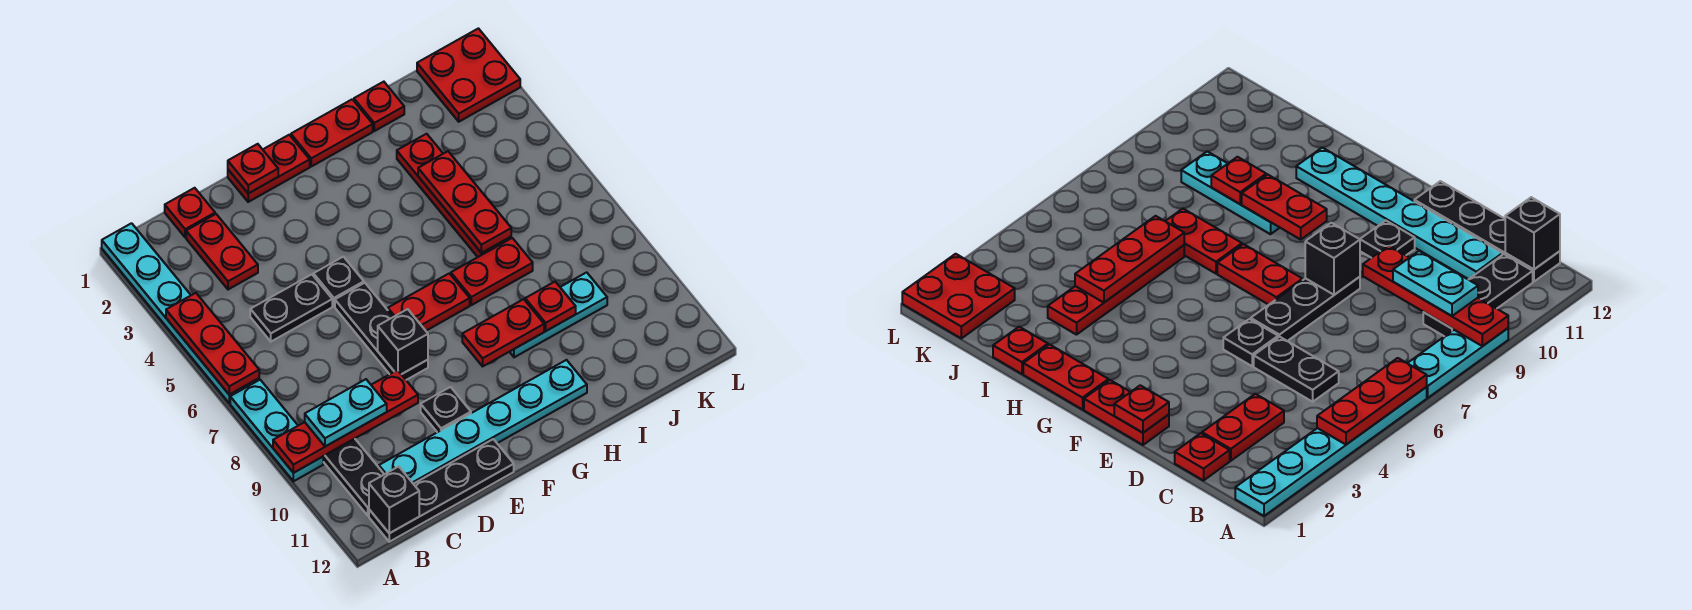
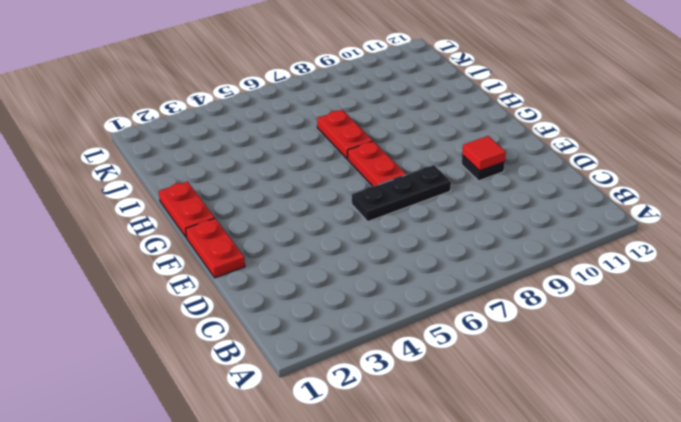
red tile E10 level 2 -> none
none -> cyan plate A1:A6 level 1
none -> cyan plate A7:A9 level 1
none -> black plate B9:B11 level 1

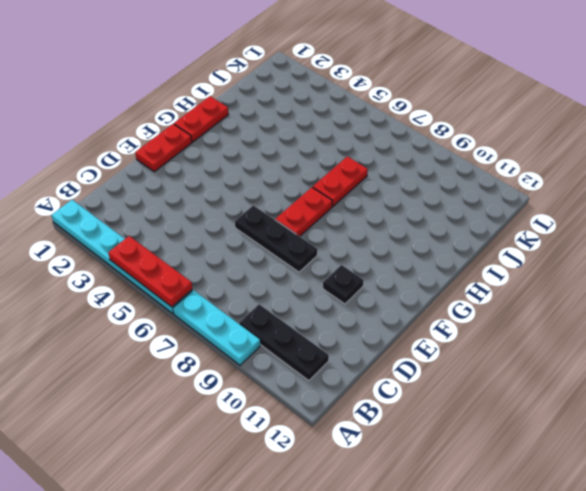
none -> black plate B12:E12 level 1
none -> red plate C1 level 1
none -> red plate C2:C3 level 1

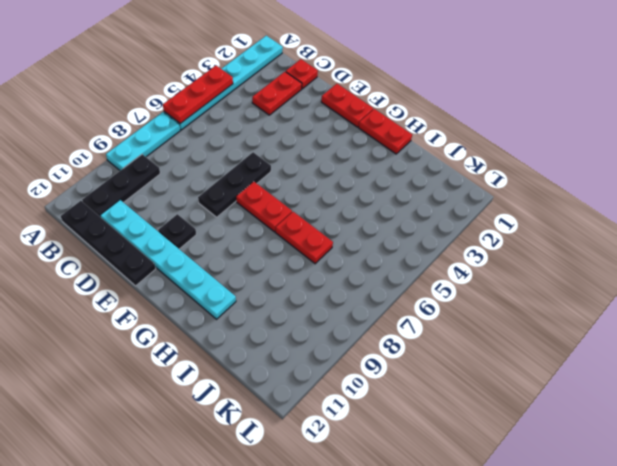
none -> black plate C5:D5 level 1
none -> black plate E5 level 1
none -> cyan plate H9:J9 level 1

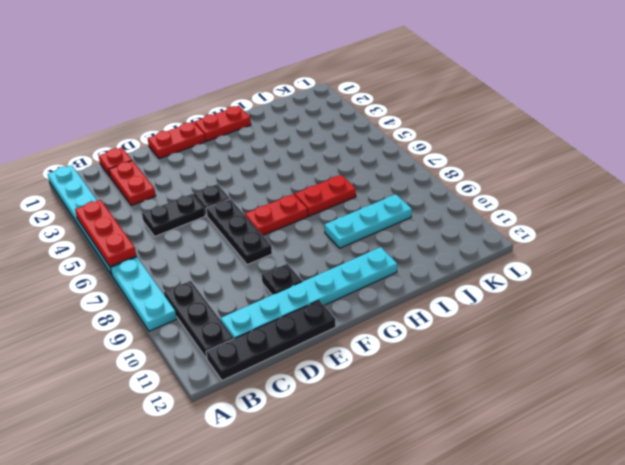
none -> red plate I1 level 1
none -> red plate I3:I6 level 1
none -> red plate K1:L2 level 1

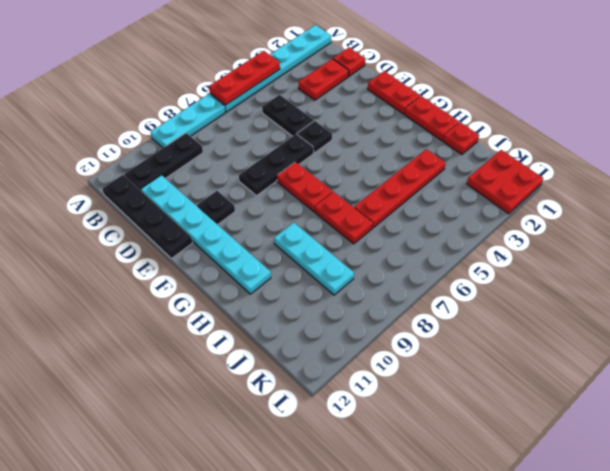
none -> red plate A9:D9 level 2
none -> black brick B12 level 2
none -> red plate E1 level 2

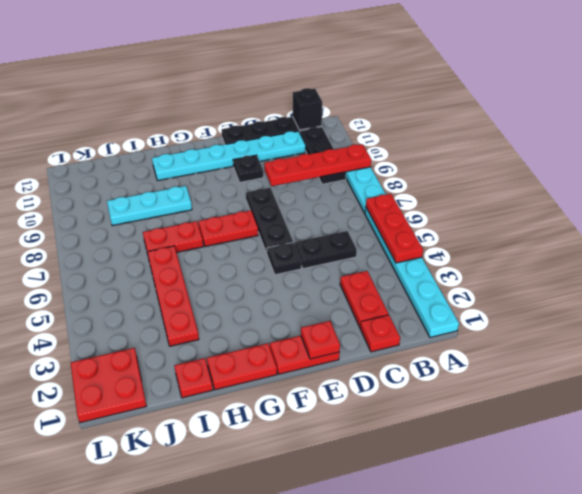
none -> black brick E8 level 2
none -> red plate G9:H9 level 2
none -> red plate I4:I6 level 2

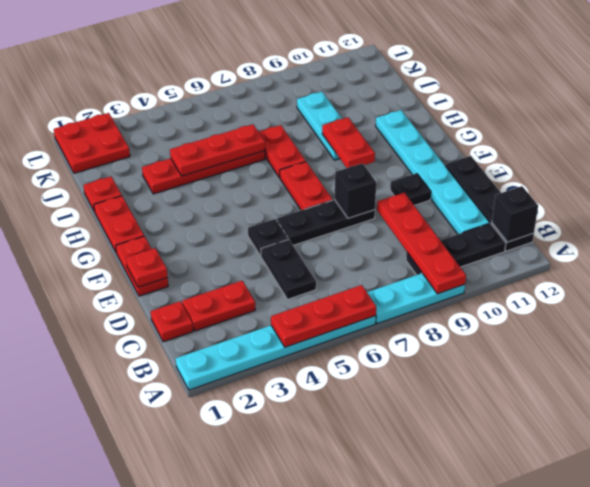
none -> red plate I9 level 2
none -> cyan plate B9:C9 level 3

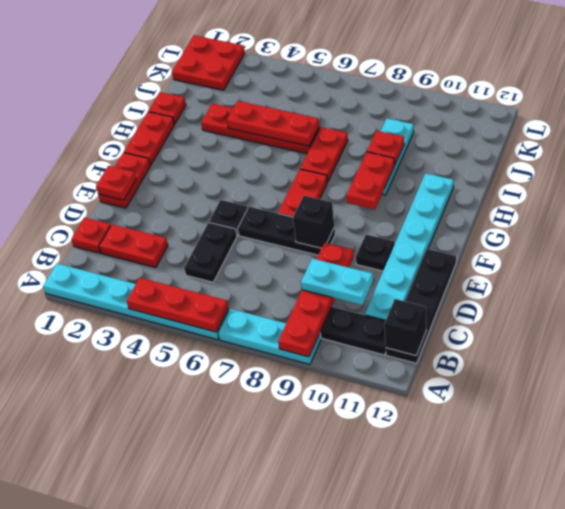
cyan plate C9:C10 level 3 -> cyan plate B9:C9 level 3

